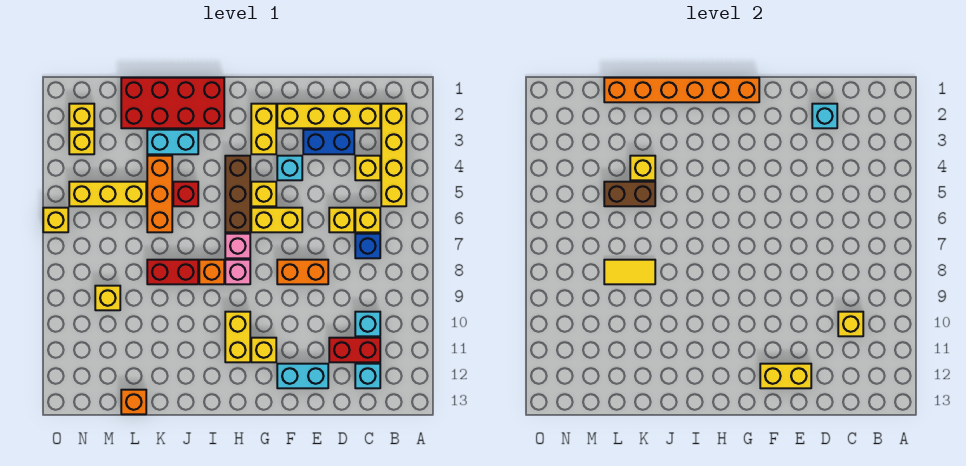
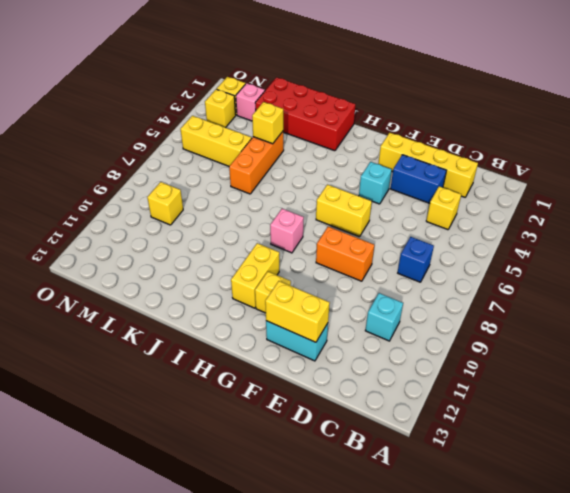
pink brick M2 level 1 -> pink brick H7 level 1
none -> yellow brick B2:B5 level 1
none -> yellow brick C6 level 1
none -> red brick C11:D11 level 1
none -> cyan brick C12 level 1

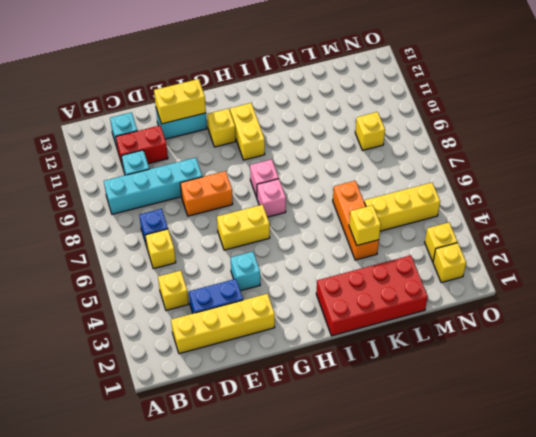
cyan brick B9:E9 level 1 -> none
none -> yellow brick B2:B5 level 1
none -> yellow brick D6 level 1
none -> yellow brick G2:G3 level 1
none -> yellow brick G5 level 1

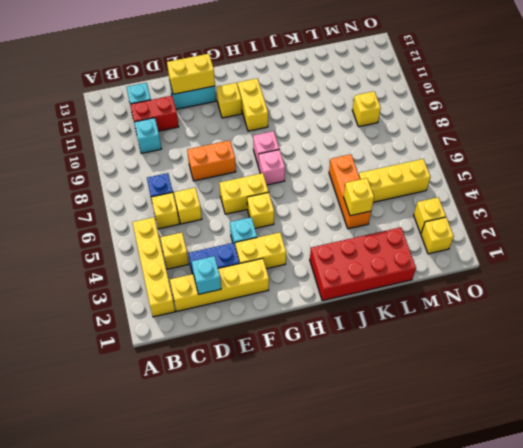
yellow brick F3:G3 level 1 -> yellow brick G2:G3 level 1
none -> brown brick H4:H6 level 1
none -> orange brick I8 level 1
none -> cyan brick J3:K3 level 1
none -> red brick J5 level 1

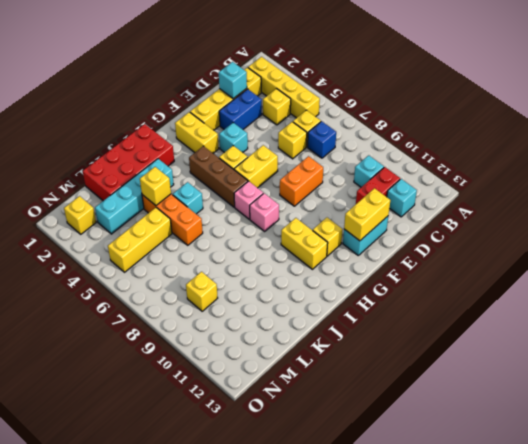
cyan brick J3:M3 level 1 -> cyan brick J3:K3 level 1
cyan brick J5 level 1 -> red brick J5 level 1
none -> orange brick I8 level 1
none -> red brick J8:K8 level 1
none -> orange brick L13 level 1
none -> yellow brick N3 level 1

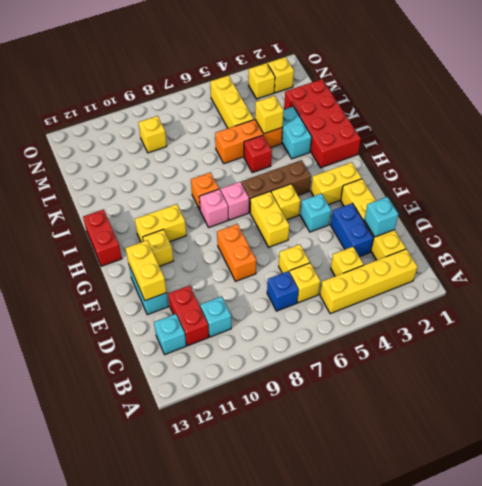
red brick H13:I13 level 1 -> red brick J8:K8 level 1
none -> orange brick L13 level 1
none -> yellow brick O6 level 1
none -> yellow brick C10 level 2
none -> orange brick G1:L1 level 2

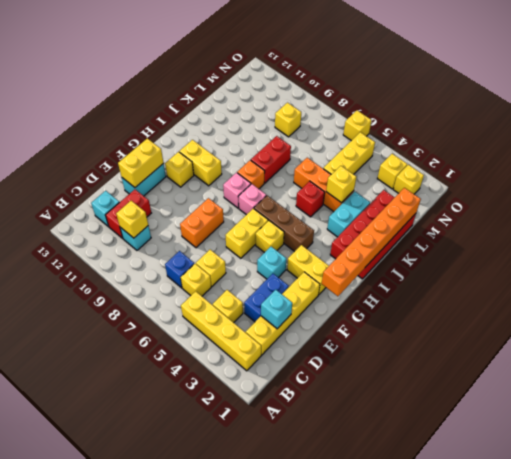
none -> orange brick L13 level 1
none -> brown brick K5:L5 level 2
none -> yellow tile K8:L8 level 2

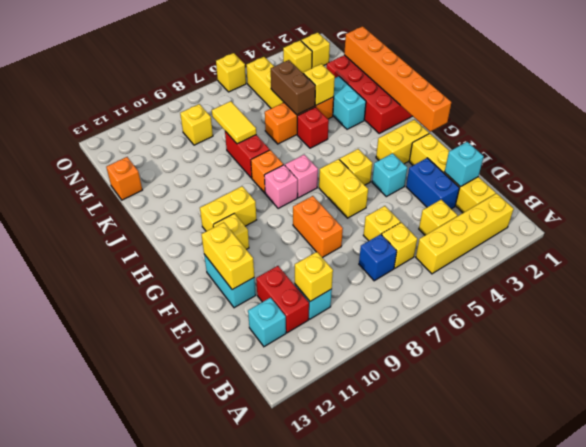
none -> brown brick H4:H6 level 1

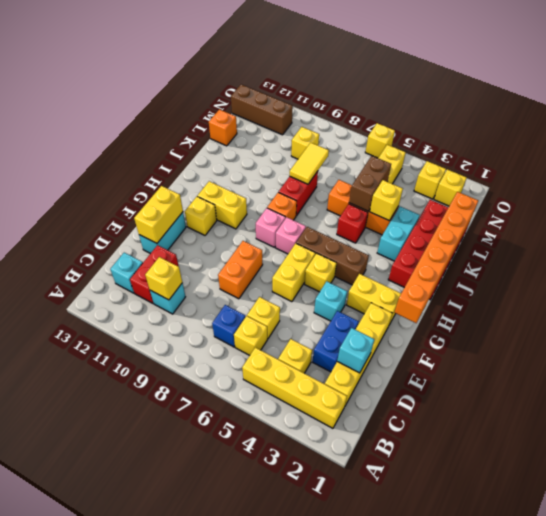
brown brick N11:N13 level 1 -> none

